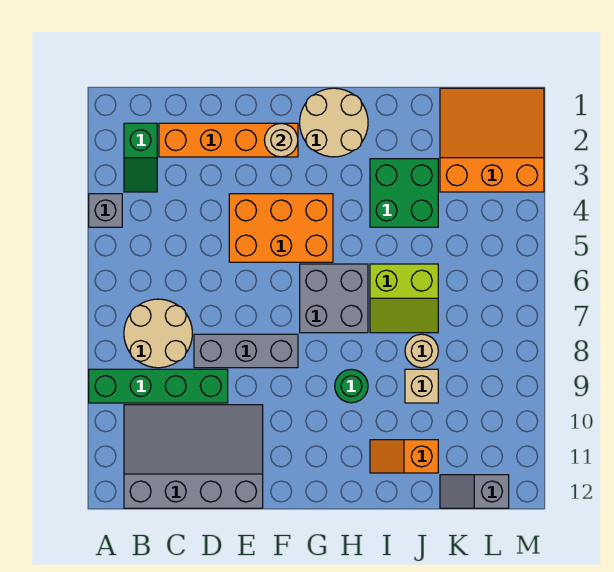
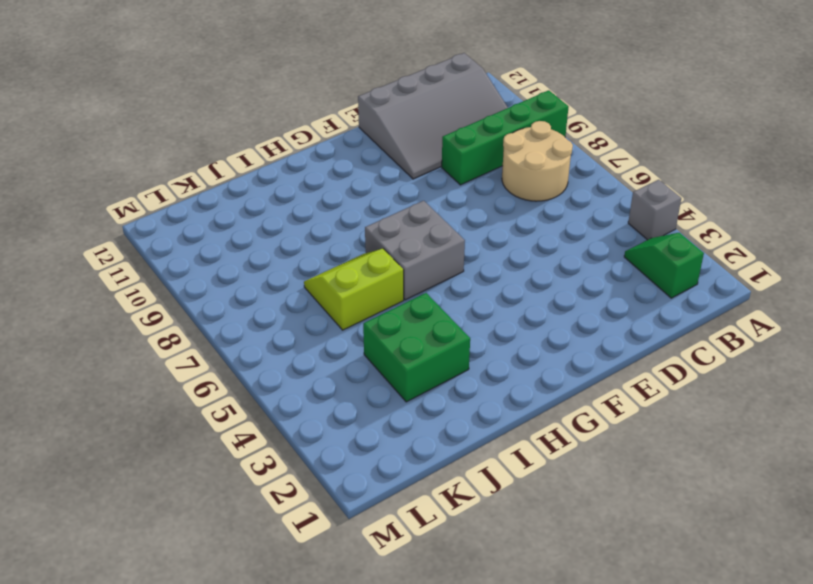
none -> orange brick C2:F2 level 1
none -> grey brick D8:F8 level 1
none -> orange brick E4:G5 level 1

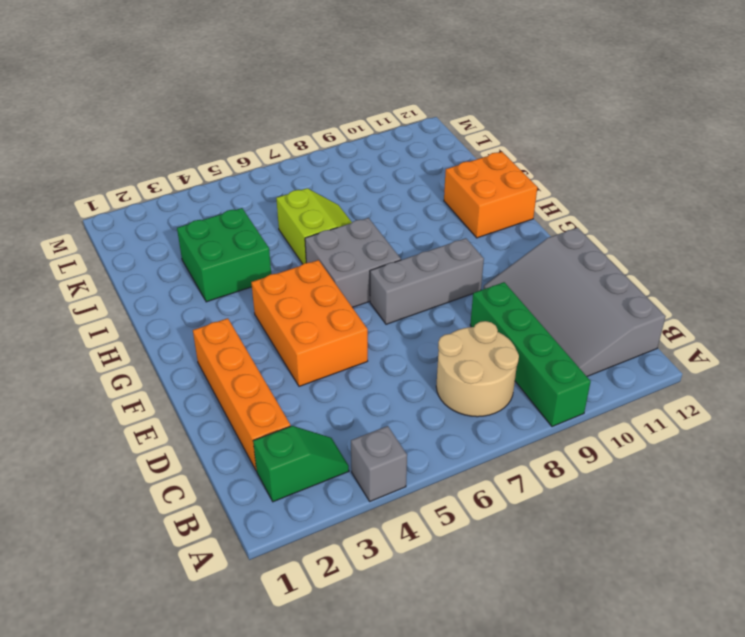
grey brick F7:F9 level 1 -> grey brick D8:F8 level 1
orange brick H11:I12 level 1 -> orange slope I11:J11 level 1 top J
none -> tan round brick G1:H2 level 1
none -> green round brick H9 level 1
none -> tan round brick J8 level 1

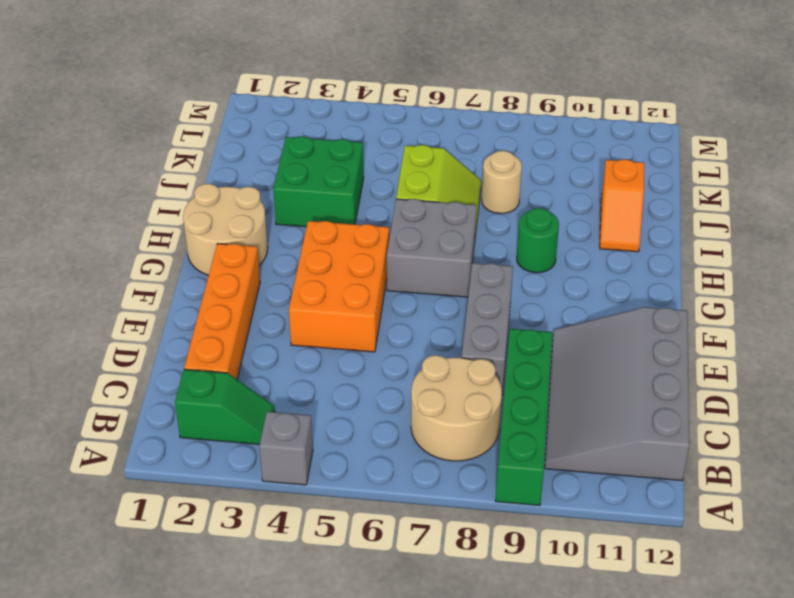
none -> tan brick J9 level 1
none -> orange slope K1:M3 level 1 top 3
none -> grey slope K12:L12 level 1 top L

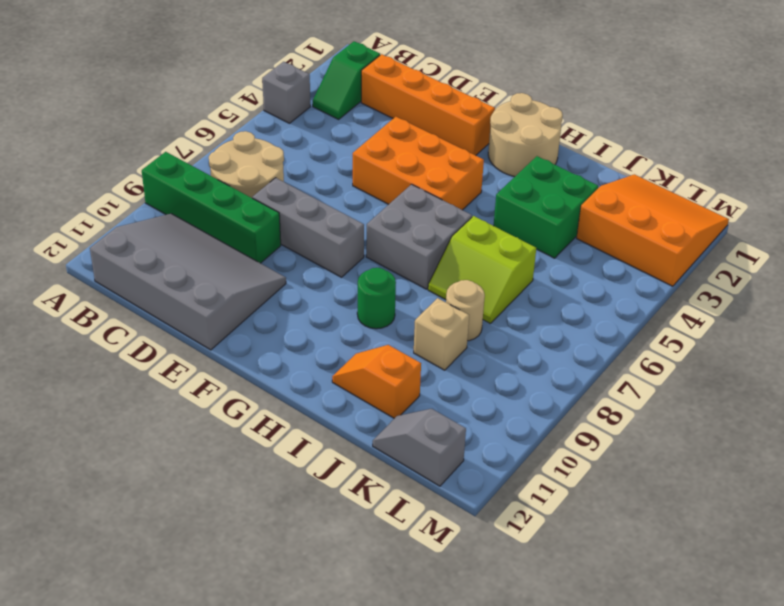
none -> tan round brick F2 level 2

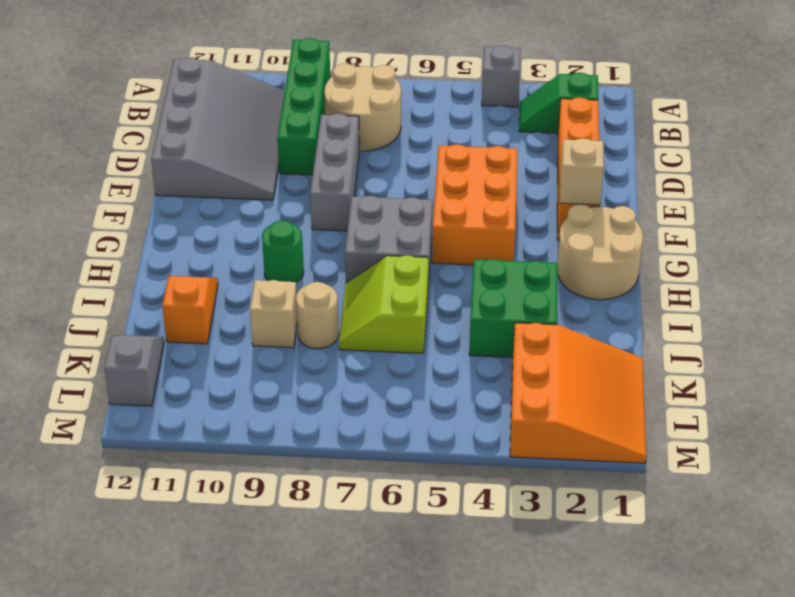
tan brick F2 level 2 -> tan round brick F2 level 2

